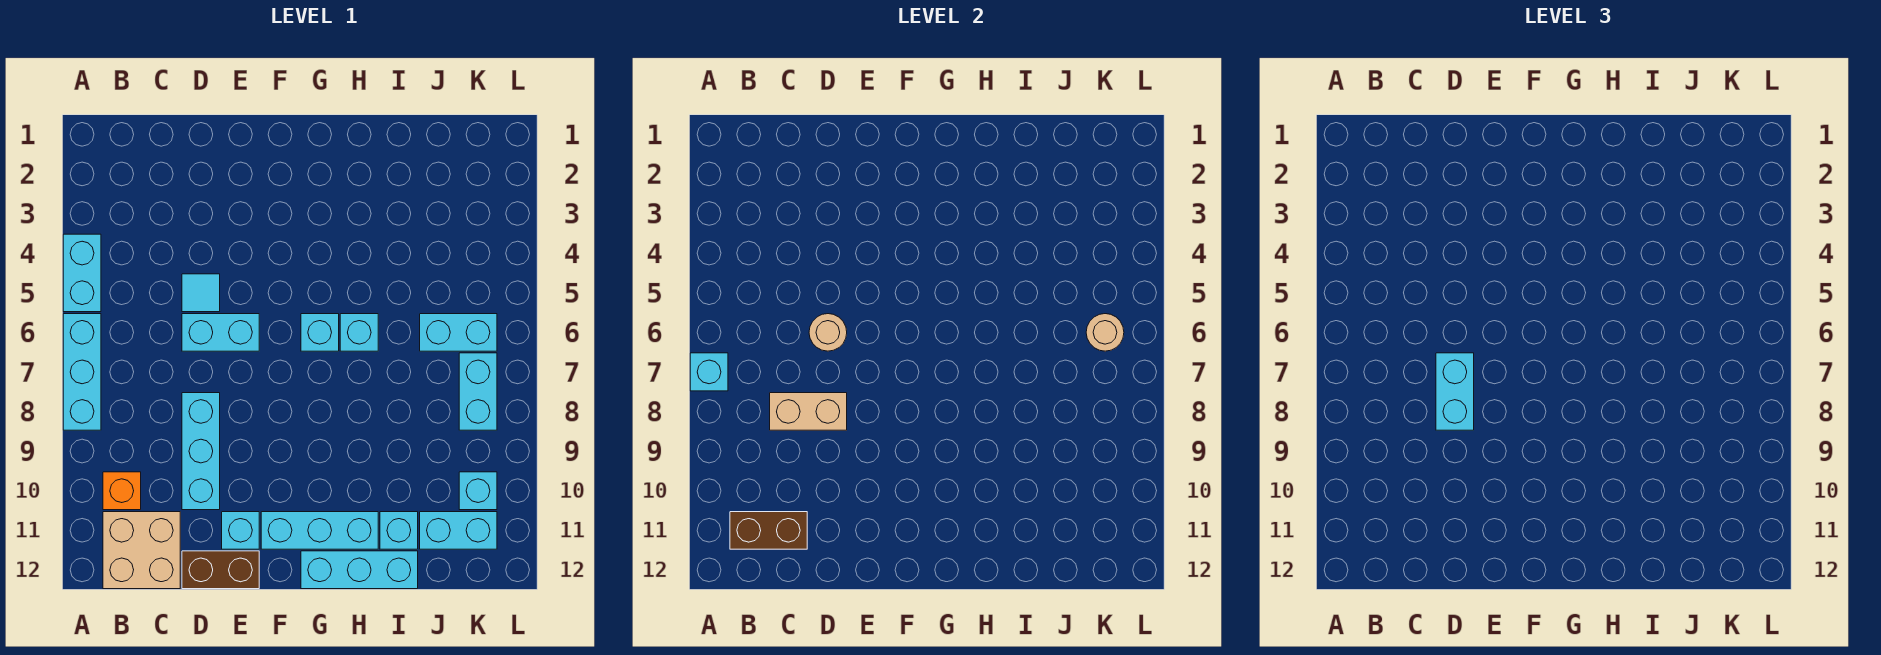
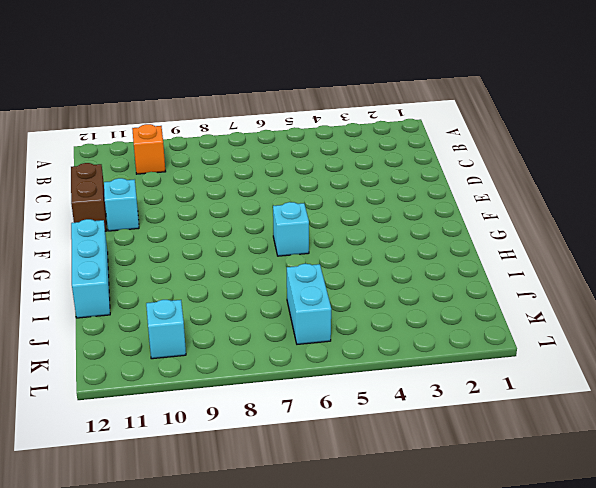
none -> cyan brick A4:A5 level 1
none -> cyan brick A6:A8 level 1
none -> tan brick B11:C12 level 1

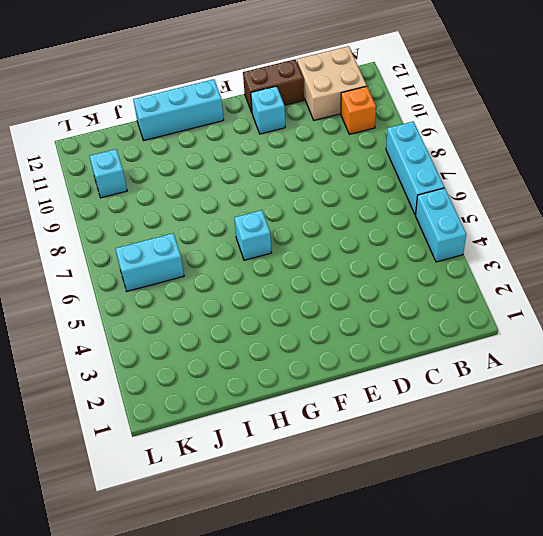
none -> cyan tile D5 level 1
none -> cyan brick D6:E6 level 1
none -> cyan brick D8:D10 level 1

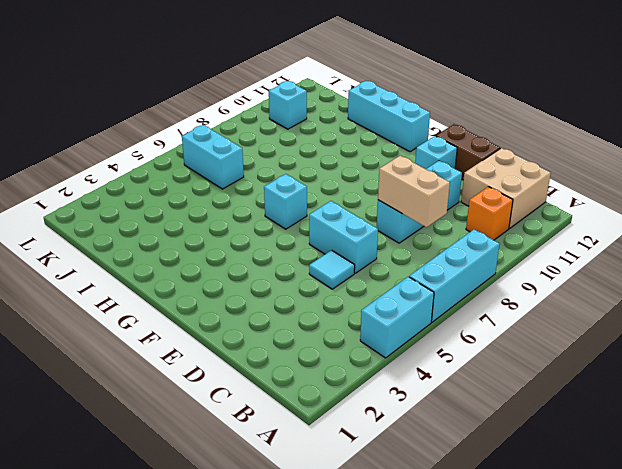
none -> cyan brick F11:H11 level 1
none -> cyan brick H6 level 1
none -> cyan brick I11 level 1

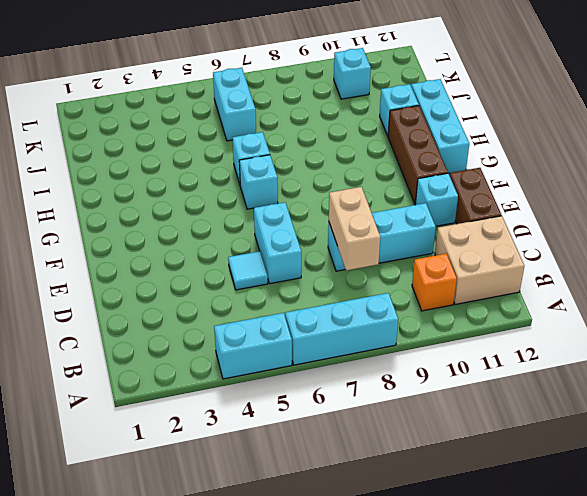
brown brick F11:H11 level 1 -> cyan brick F11:H11 level 1
none -> cyan brick J11:K11 level 1
none -> cyan brick K7:K8 level 1
none -> cyan brick A7 level 2

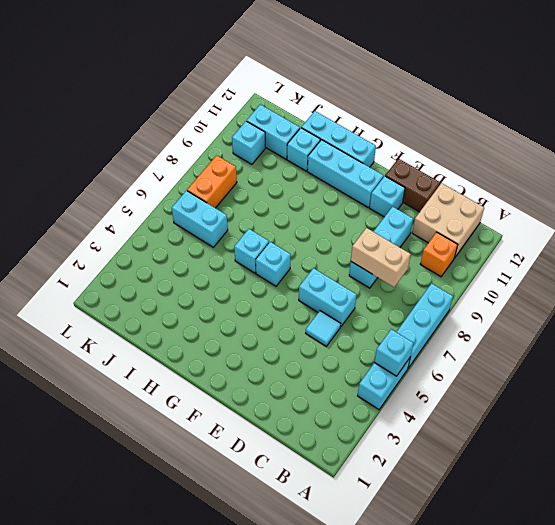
cyan brick A5 level 2 -> cyan brick A7 level 2
orange brick K7:K8 level 1 -> cyan brick K7:K8 level 1
none -> brown brick B11:C11 level 2
none -> tan round brick D6 level 2
none -> tan round brick K6 level 2

